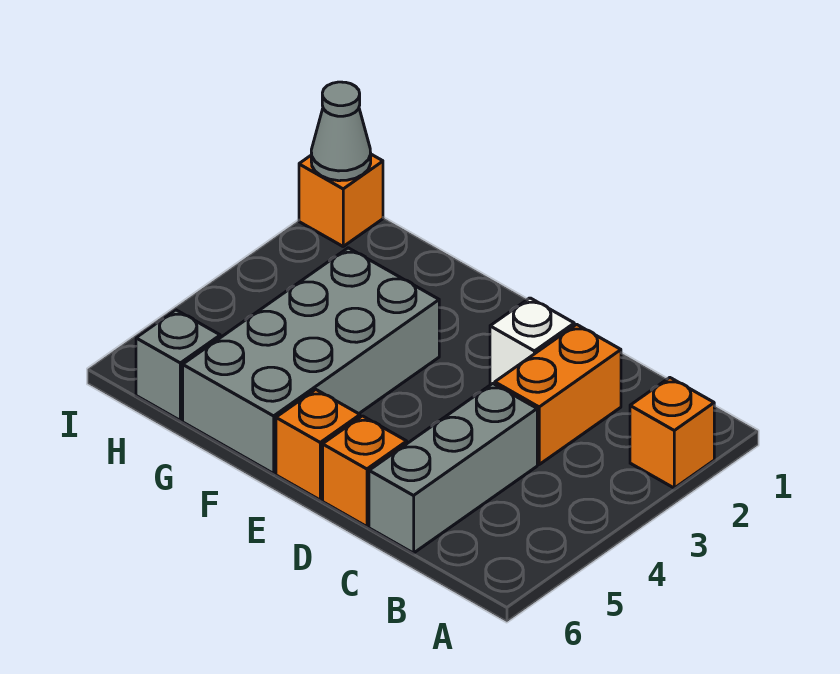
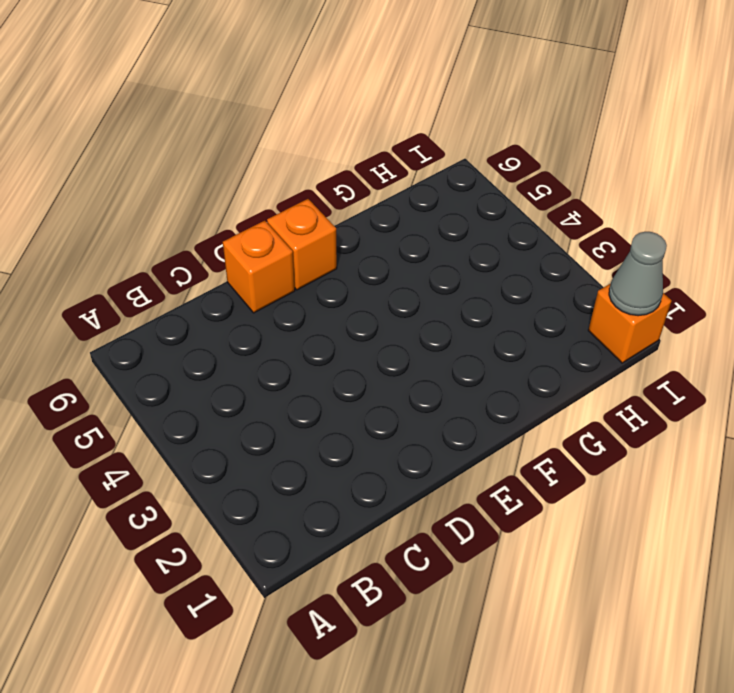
none -> orange brick A2 level 1
none -> orange brick C2:C3 level 1

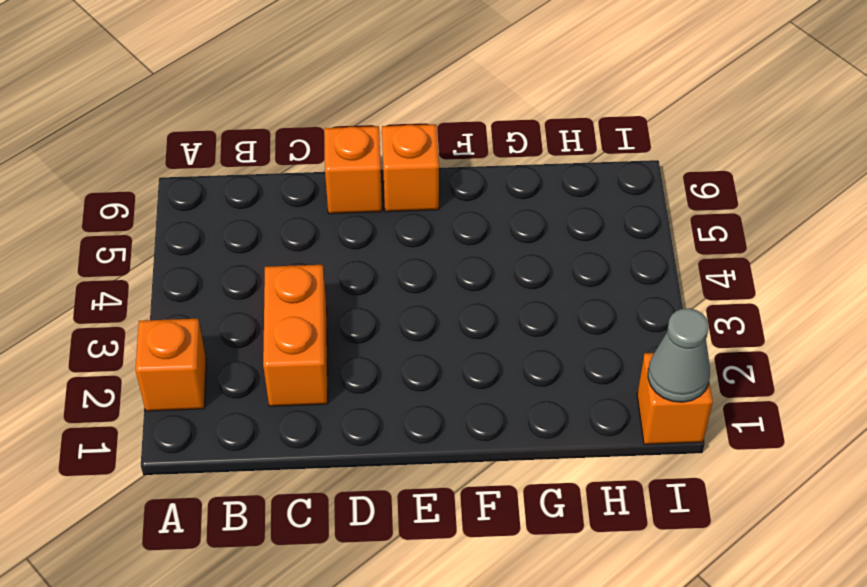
none -> grey brick C4:C6 level 1
none -> white brick D2 level 1

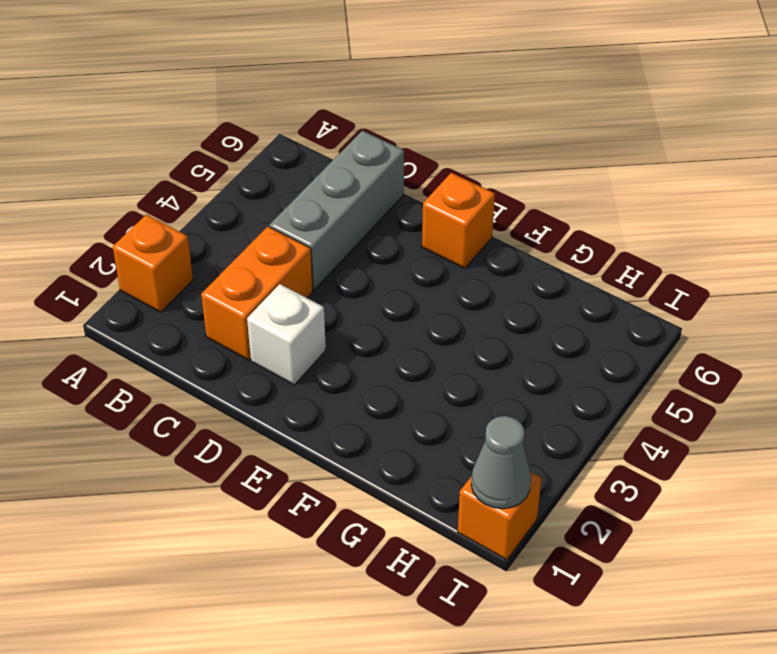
none -> orange brick D6 level 1
none -> grey brick F3:G6 level 1

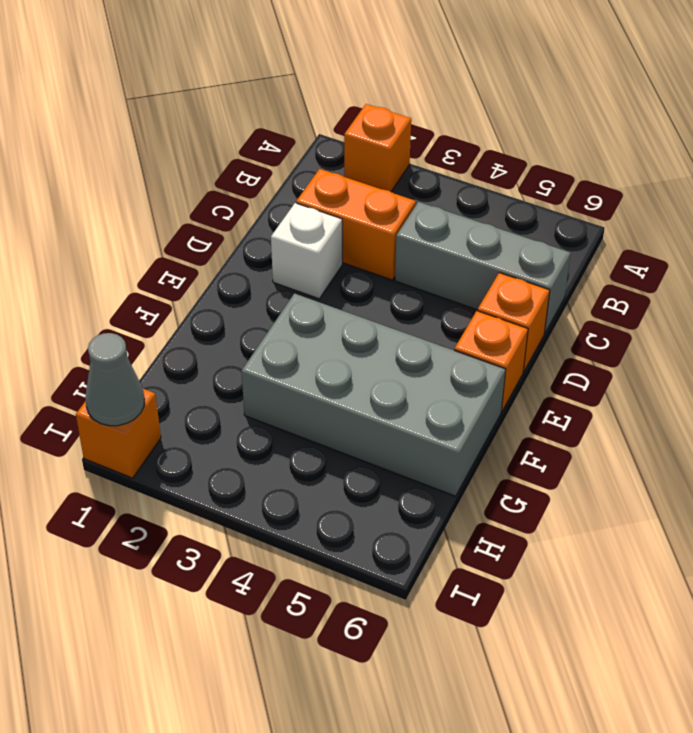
none -> grey brick H6 level 1

